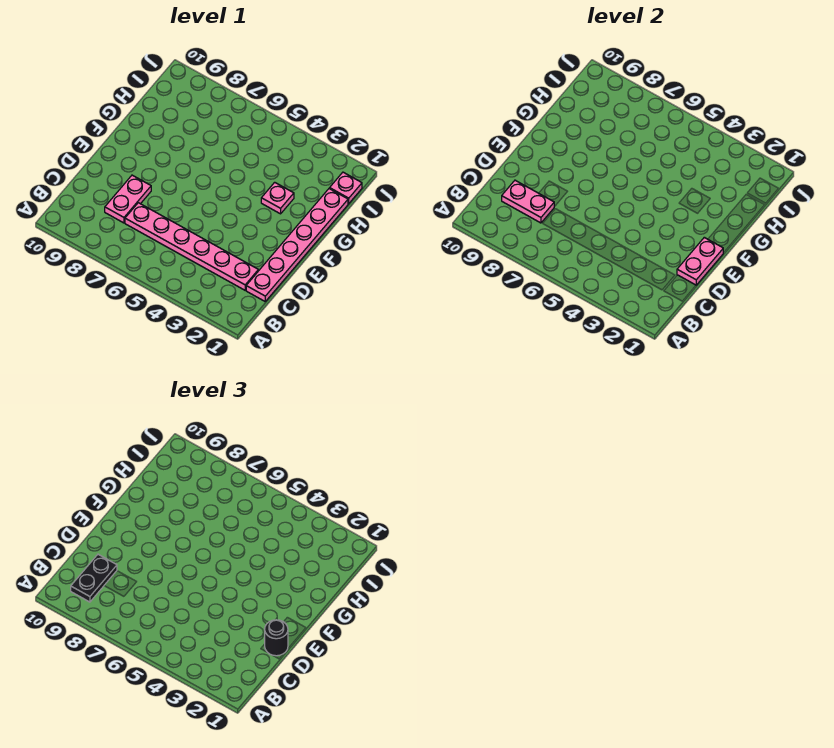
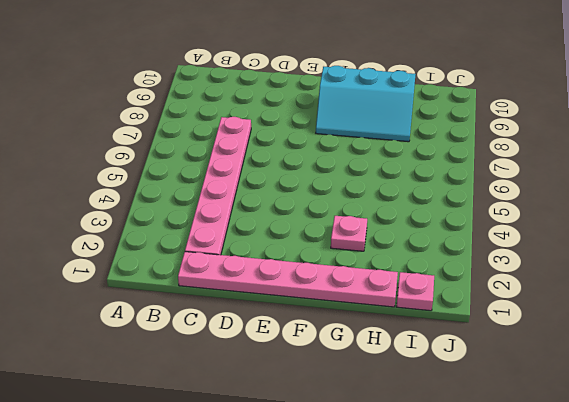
cyan slope F8:H9 level 1 top 9 -> none
none -> pink plate C8:D8 level 1
none -> pink plate C8:C9 level 2

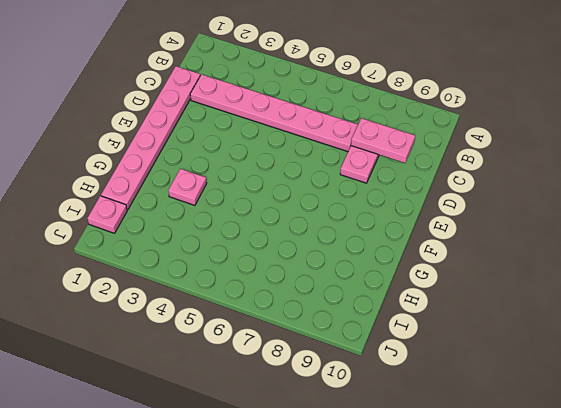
none -> pink plate D1:E1 level 2
none -> black plate B9:C9 level 3

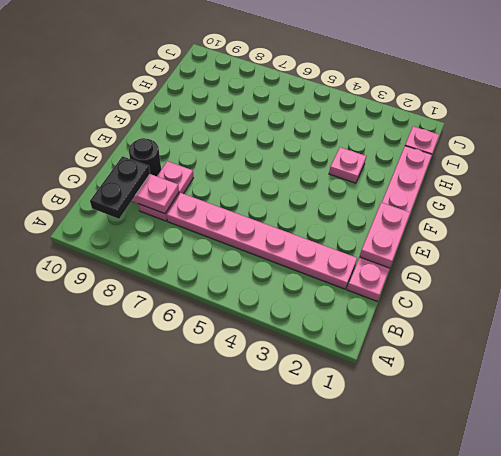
black round brick D9 level 1 -> black round brick D1 level 3

